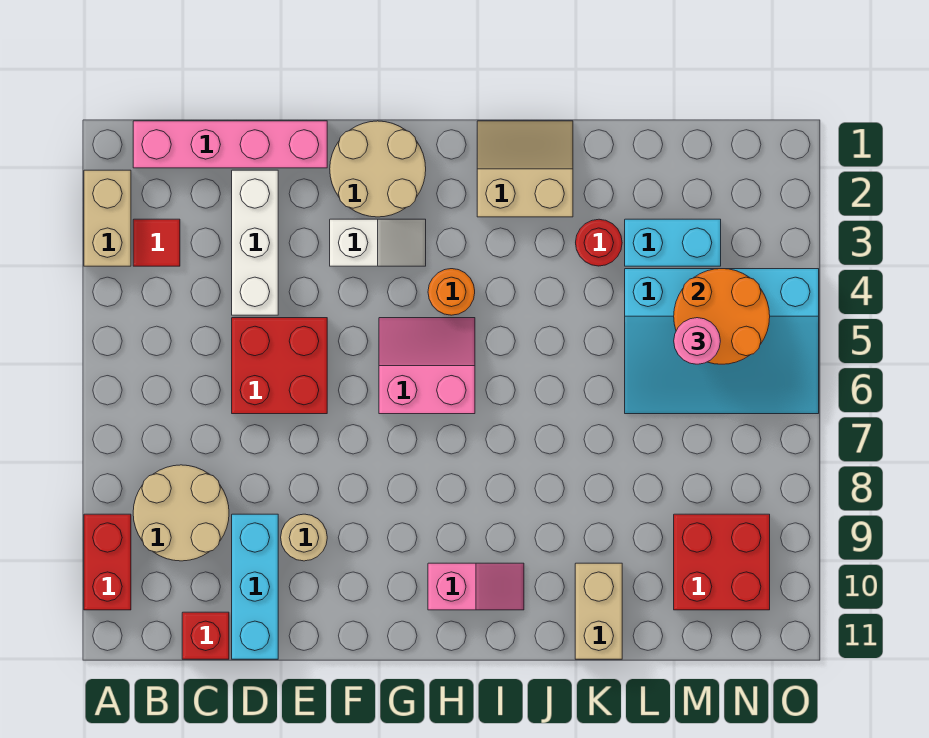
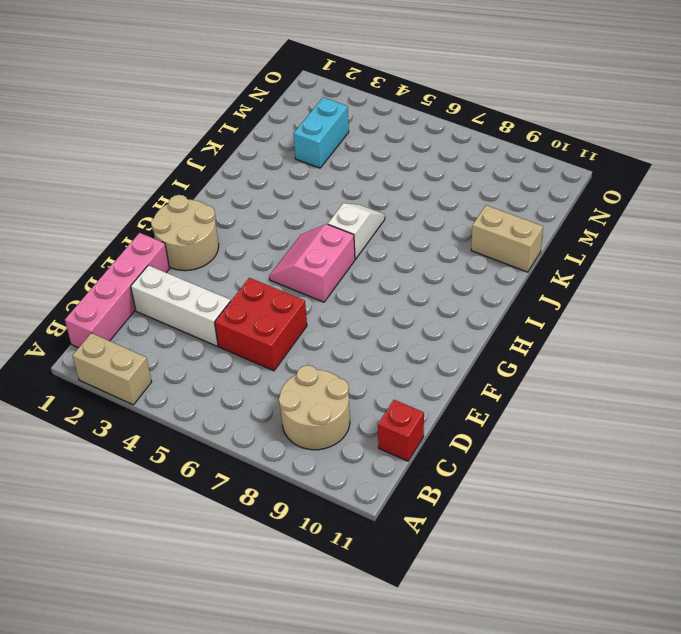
white slope I6:J6 level 1 top I -> white slope F3:G3 level 1 top F
none -> red brick A9:A10 level 1
none -> red tile B3 level 1
none -> cyan brick D9:D11 level 1

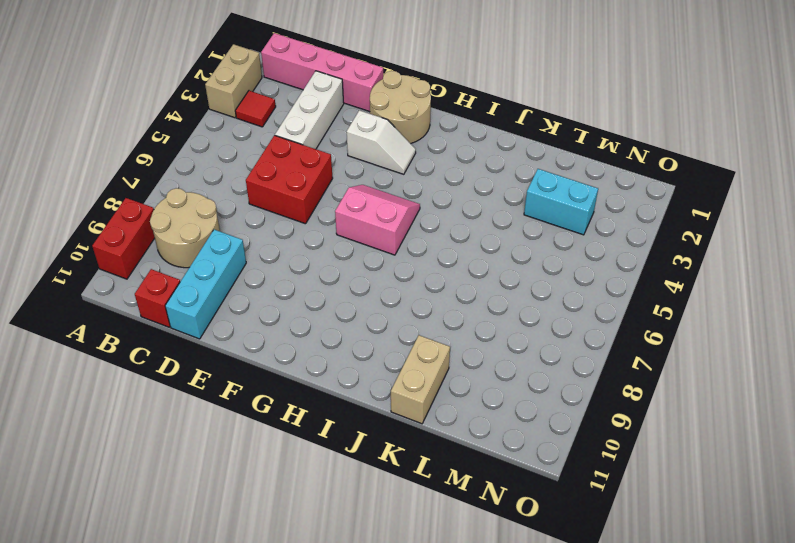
none -> tan round brick E9 level 1
none -> orange round brick H4 level 1
none -> pink slope H10:I10 level 1 top H

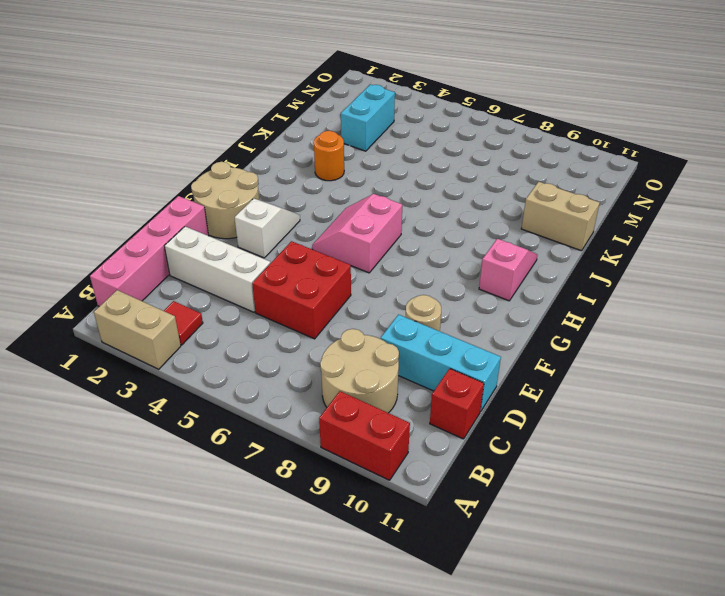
orange round brick J3 level 1 -> orange round brick H4 level 1
none -> tan slope I1:J2 level 1 top 2
none -> red round brick K3 level 1
none -> cyan slope L4:O6 level 1 top 4

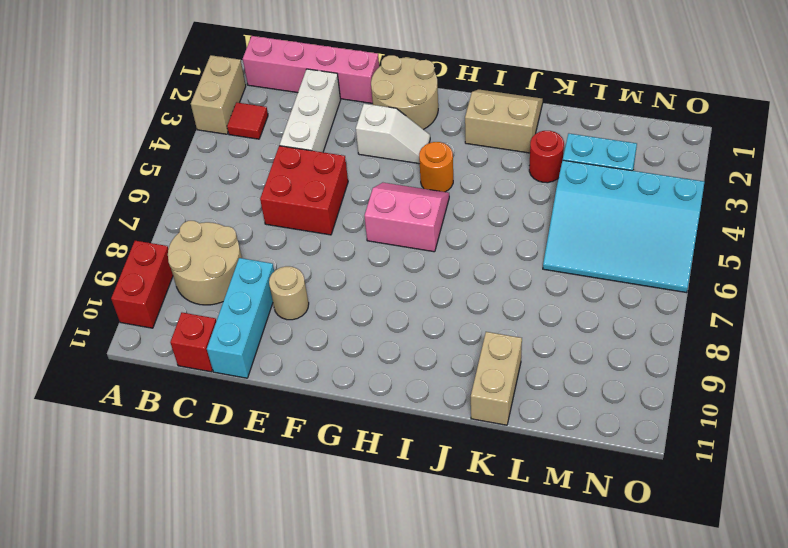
none -> pink slope H10:I10 level 1 top H
none -> red brick M9:N10 level 1
none -> orange round brick M4:N5 level 2

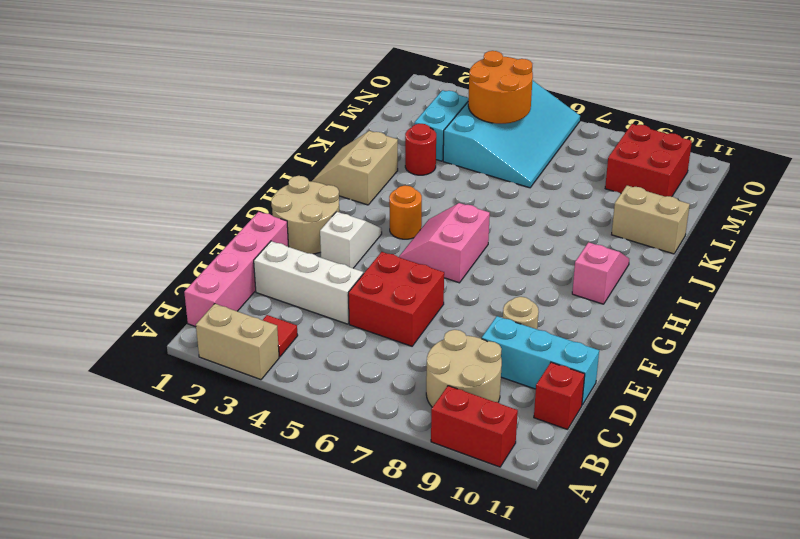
none -> pink round brick M5 level 3

